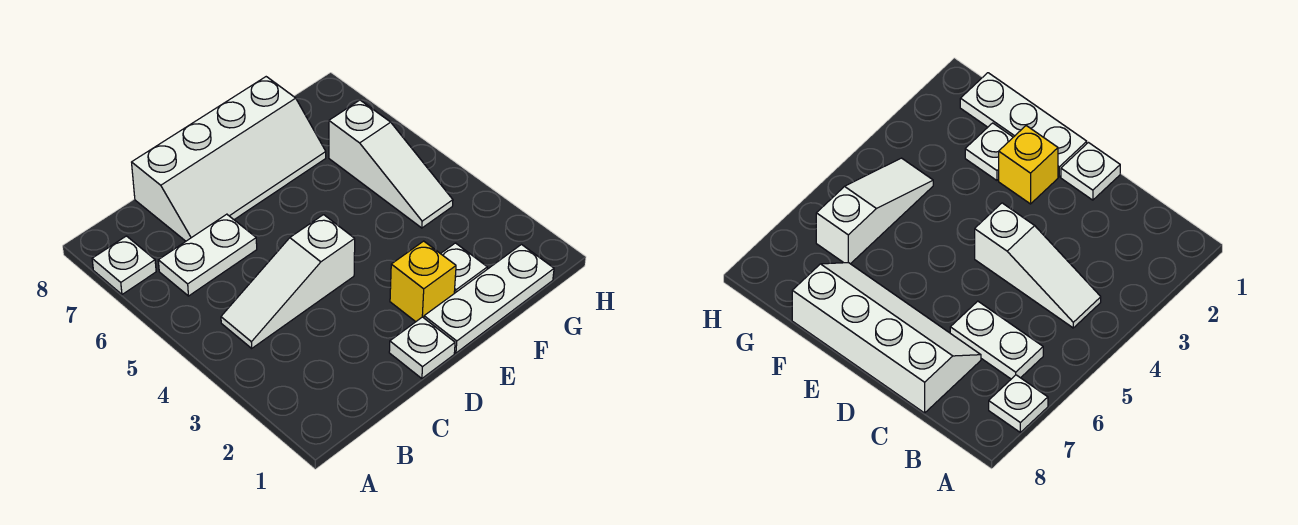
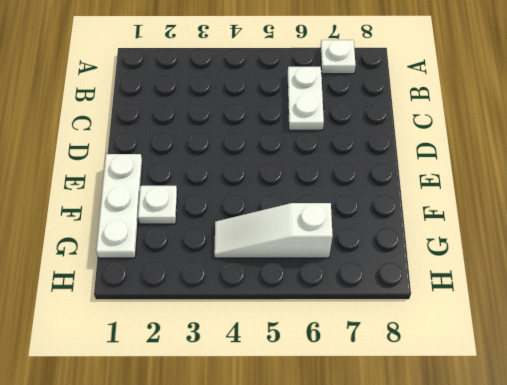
none -> white slope B4:D4 level 1 top D
none -> white slope C7:F8 level 1 top 8

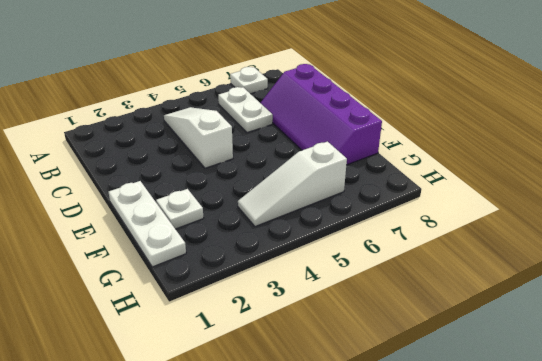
purple slope C7:F8 level 1 top 8 -> white slope C7:F8 level 1 top 8
none -> white plate D1 level 1
none -> yellow brick E2 level 1

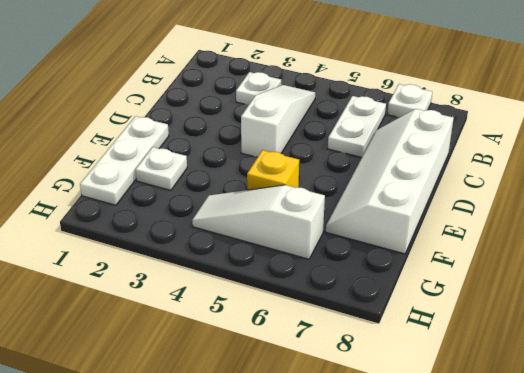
white plate B3 level 1 -> white plate D1 level 1
yellow brick F5 level 1 -> yellow brick E2 level 1

